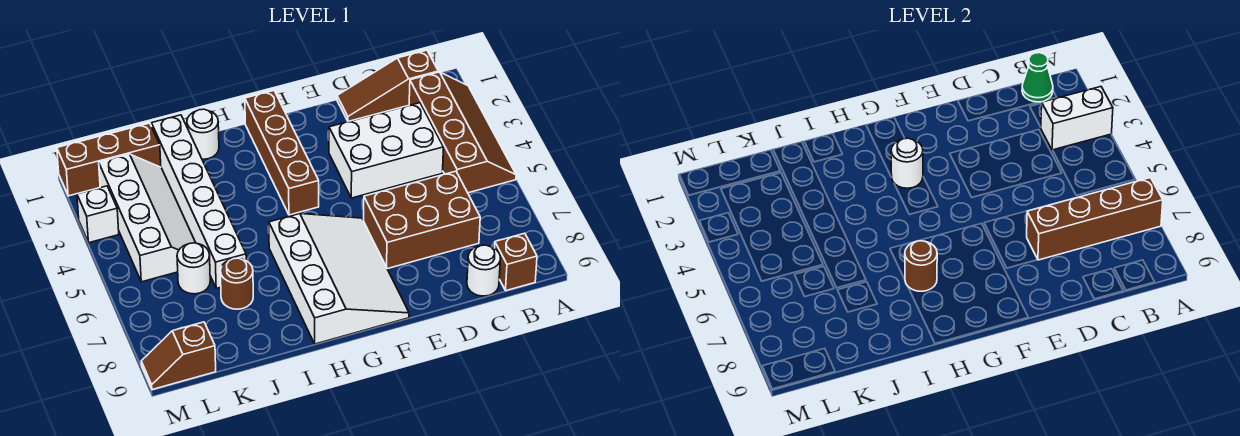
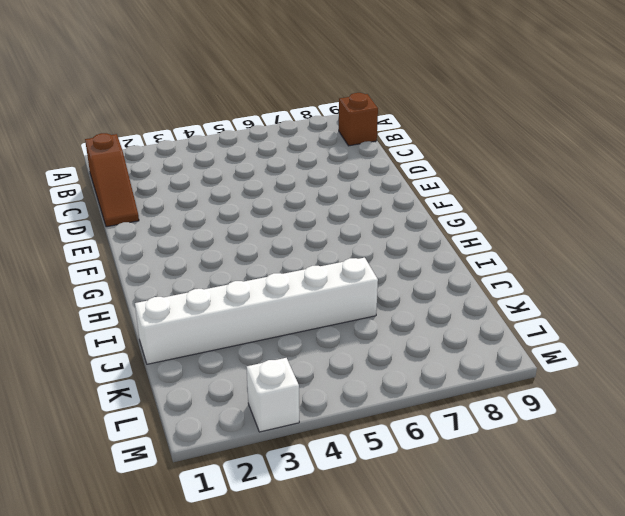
none -> brown slope A2:B5 level 1 top B
none -> white brick C3:E4 level 1
none -> brown brick C6:E7 level 1

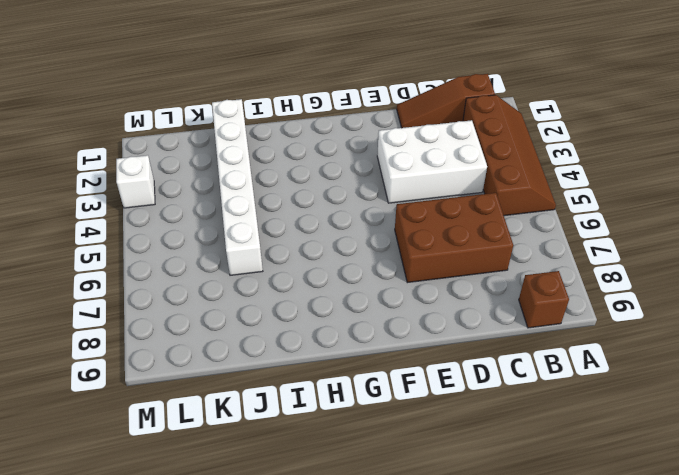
none -> white round brick C9 level 1
none -> white slope F6:H9 level 1 top H
none -> brown brick G1:G4 level 1

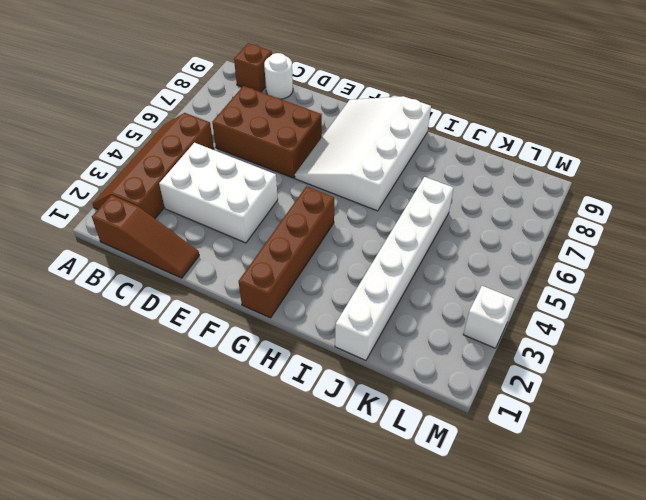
none -> white round brick I1 level 1
none -> brown round brick J7 level 1
none -> brown brick K1:M1 level 1

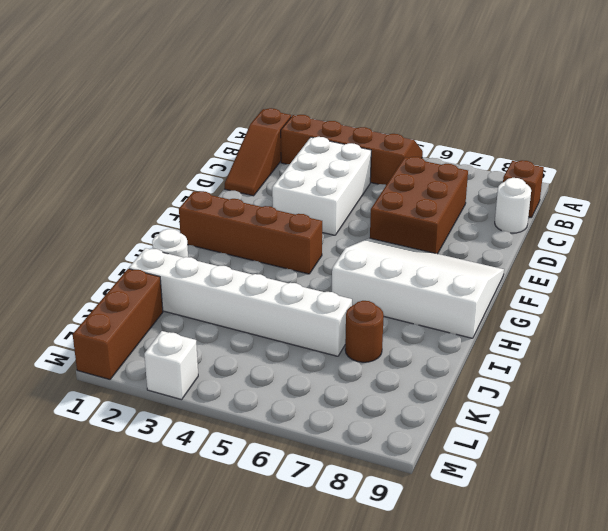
none -> white slope K2:L5 level 1 top L
none -> white round brick K6 level 1
none -> brown slope L9:M9 level 1 top L

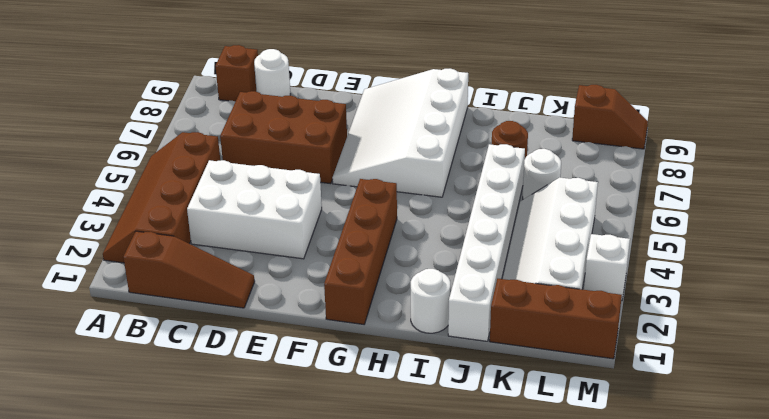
none -> white brick A3:B3 level 2
none -> brown brick A7:D7 level 2
none -> green cone B1 level 2

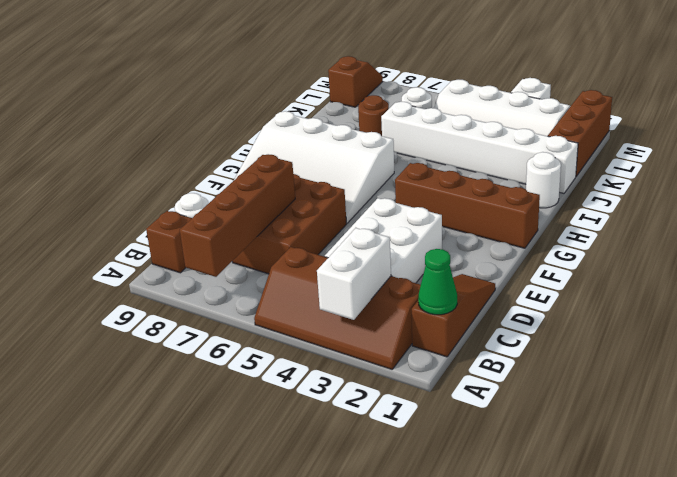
none -> white round brick G3 level 2
none -> brown round brick H7 level 2

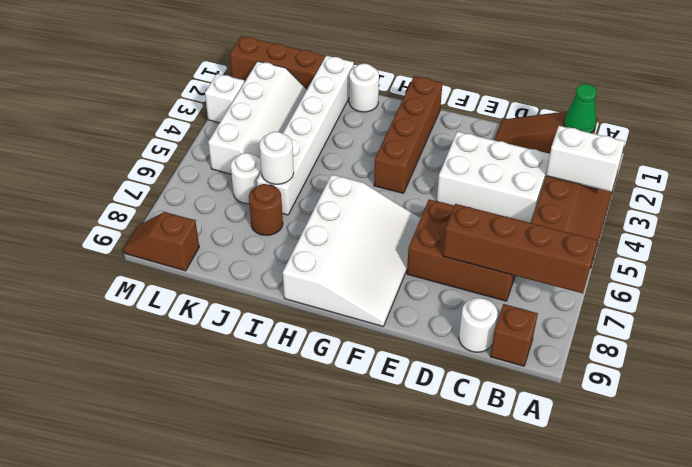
white round brick J6 level 2 -> white round brick G3 level 2
none -> brown round brick H7 level 2

